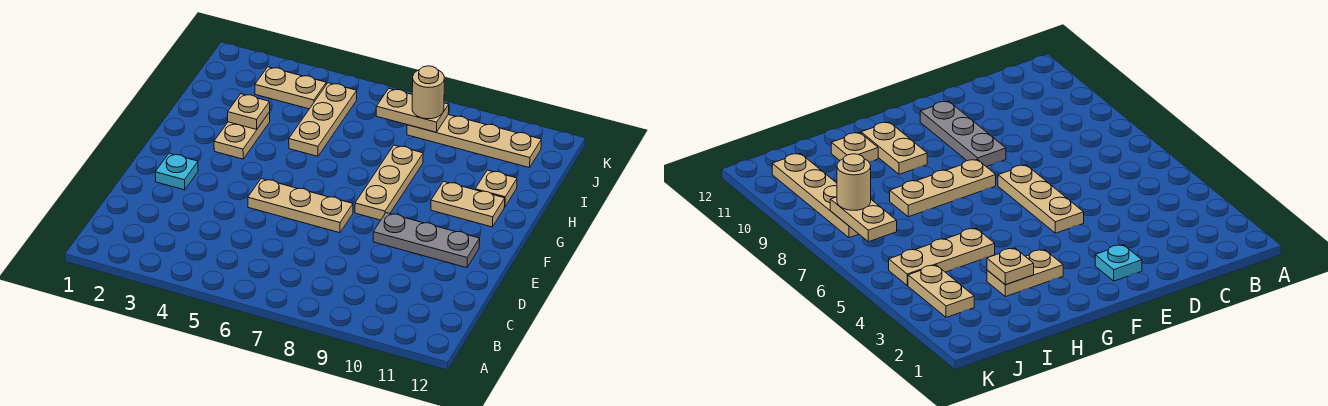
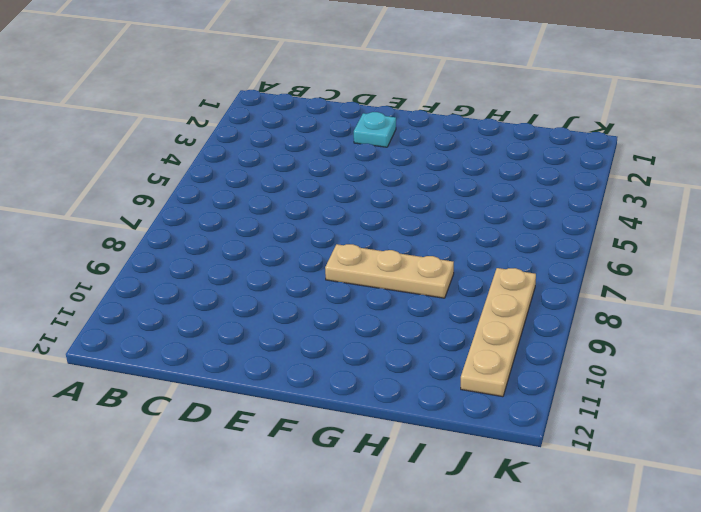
none -> tan plate E5:E7 level 1
none -> grey plate E9:E11 level 1
none -> tan plate G3:H3 level 1

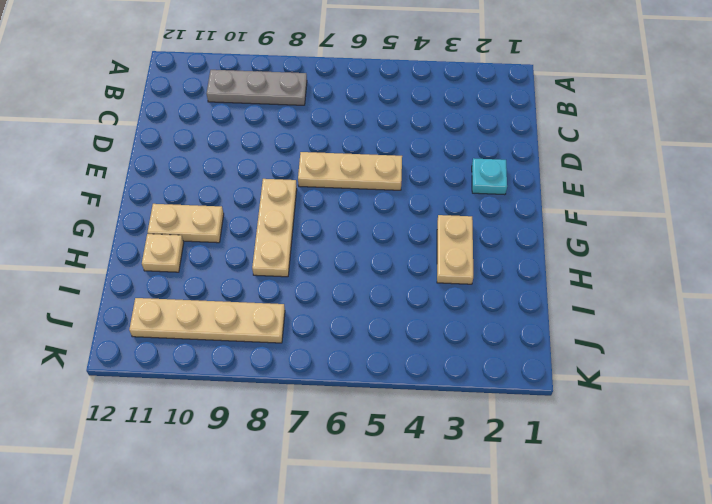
grey plate B8:B10 level 1 -> grey plate E9:E11 level 1
none -> tan plate H5:J5 level 1
none -> tan plate J3:J4 level 1
none -> tan plate H3 level 2

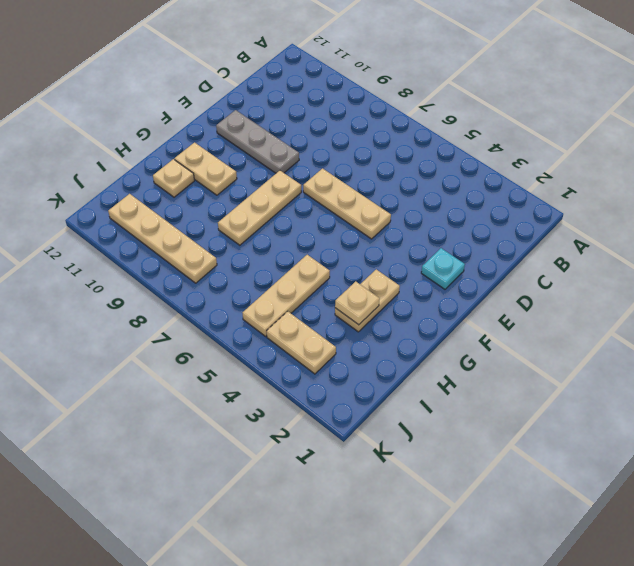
none -> tan plate J7:J8 level 2
none -> tan round brick J8 level 3

